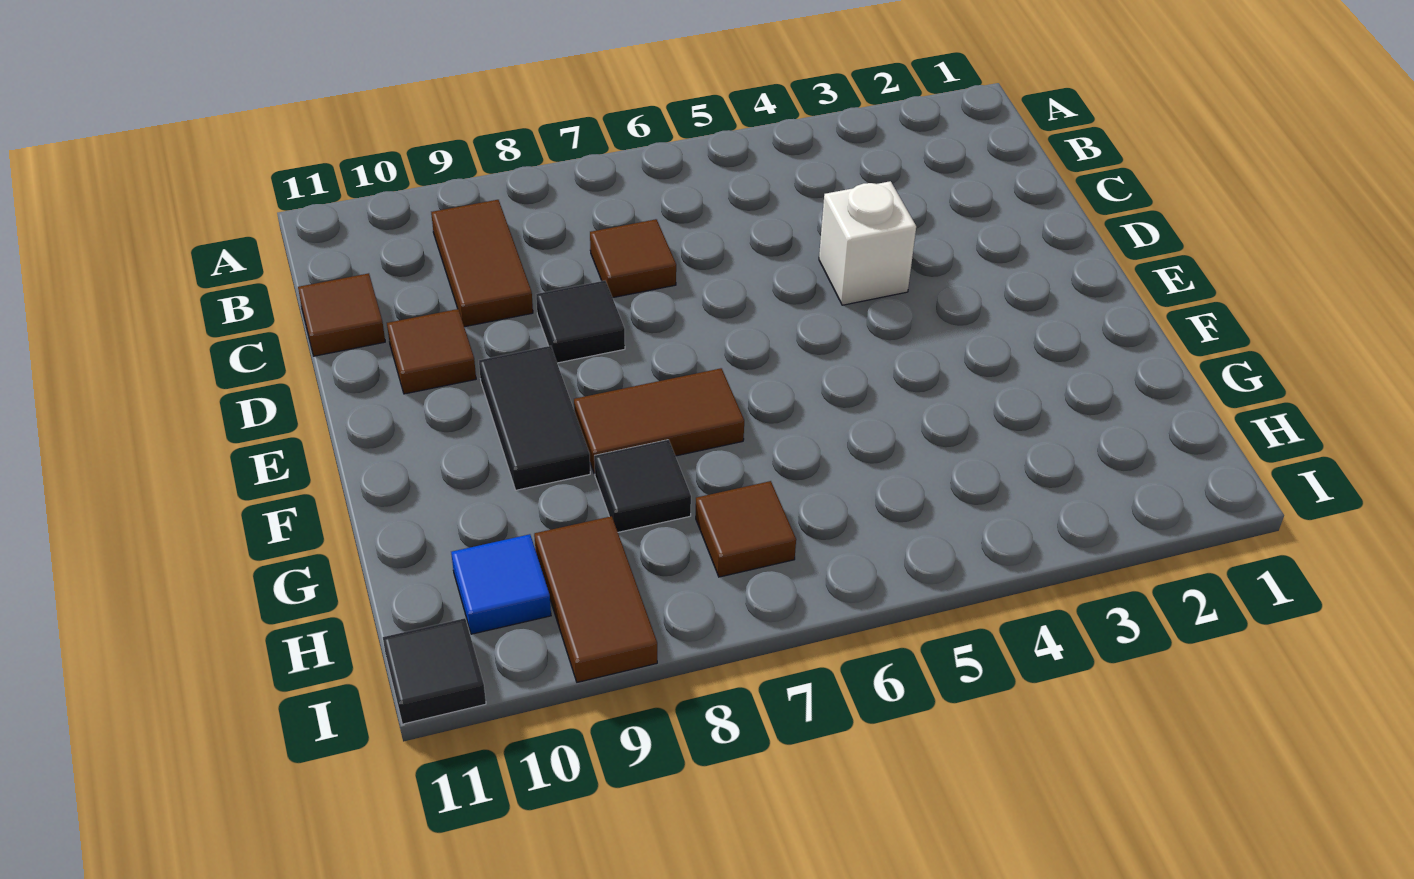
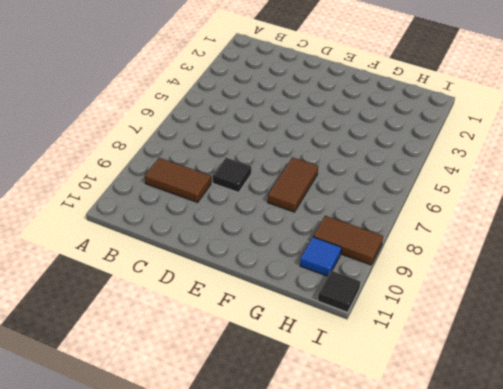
none -> brown tile C7 level 1
none -> brown tile C11 level 1
none -> white brick D4 level 1

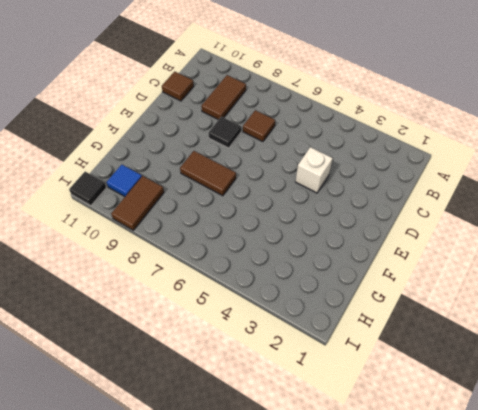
none -> brown tile D10 level 1
none -> black tile E9:F9 level 1
none -> black tile G8 level 1

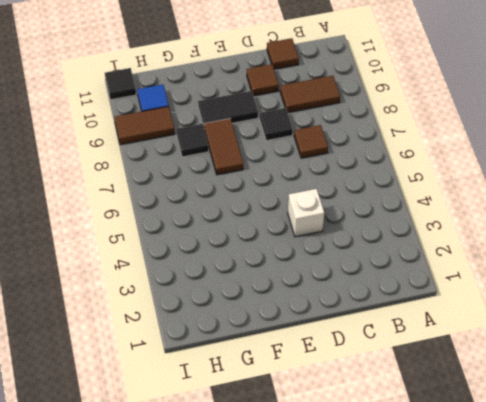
none -> brown tile H7 level 1

